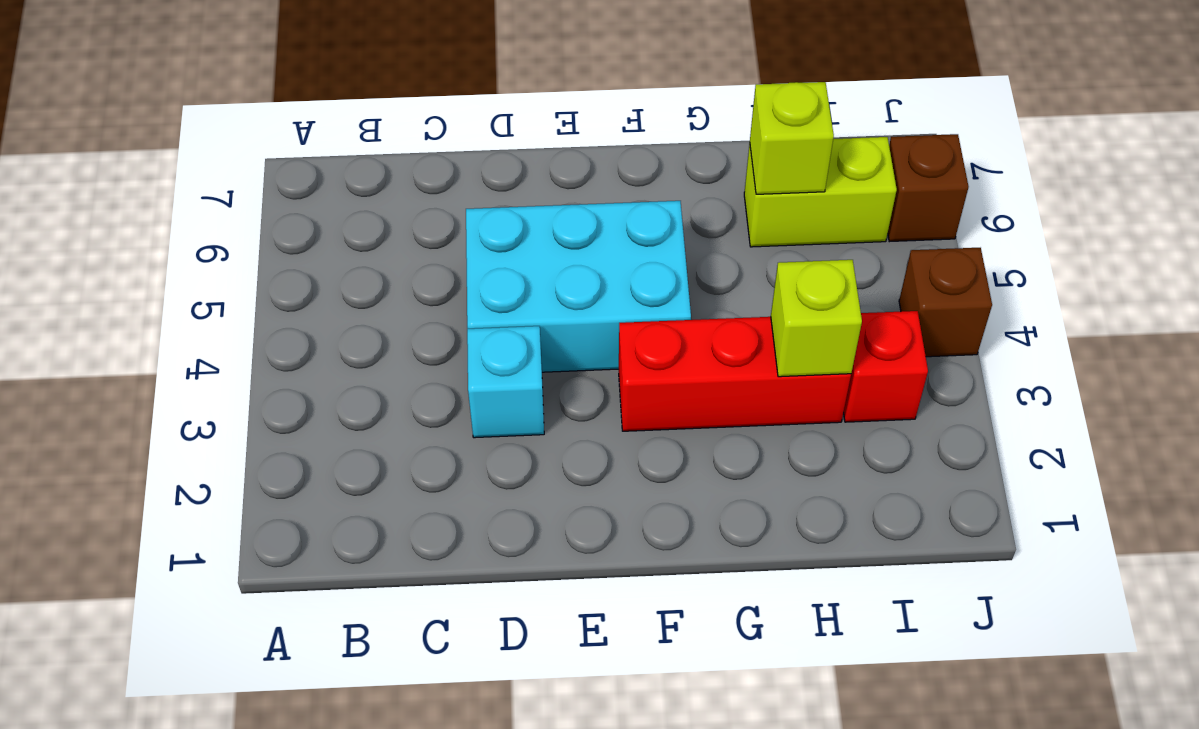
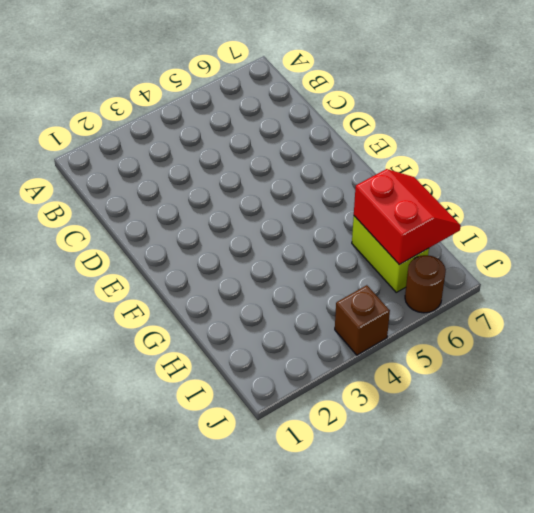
red slope H6:I7 level 2 top 6 -> lime brick H6 level 2
brown round brick J6 level 1 -> brown brick J6 level 1
none -> cyan brick D3 level 1
none -> cyan brick D4:F5 level 1

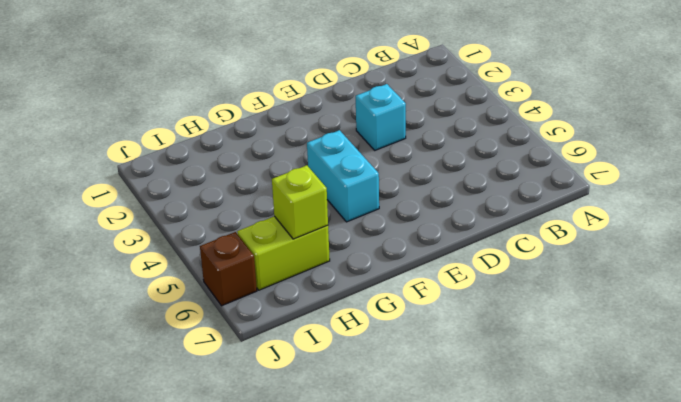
cyan brick F4:F5 level 1 -> cyan brick D4:F5 level 1
none -> red brick F3:H3 level 1
none -> red brick I3 level 1

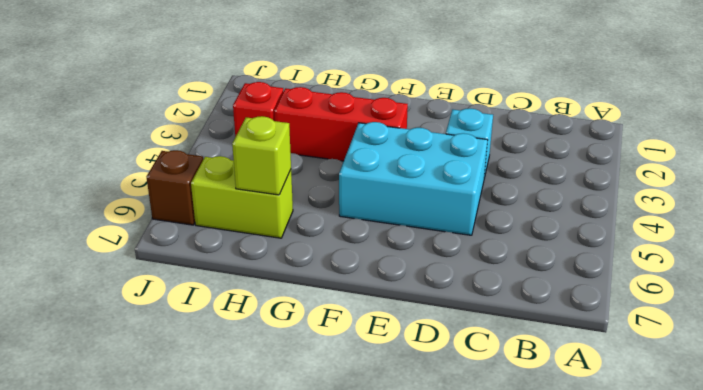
none -> brown brick J4 level 1
none -> lime brick H3 level 2

